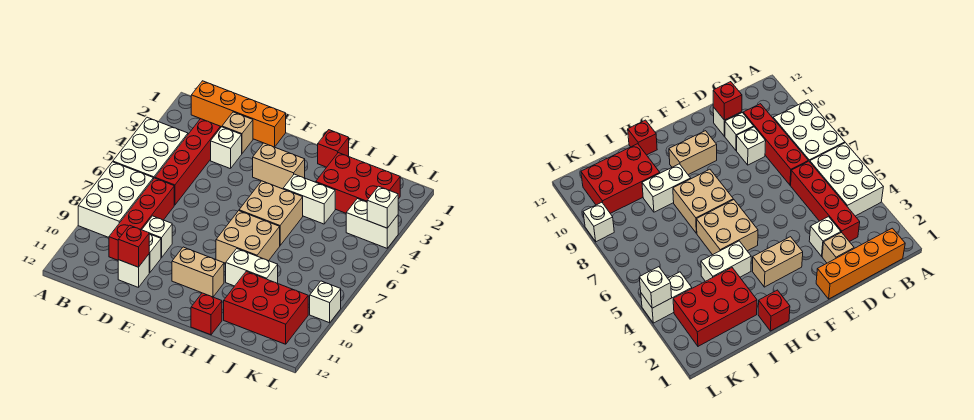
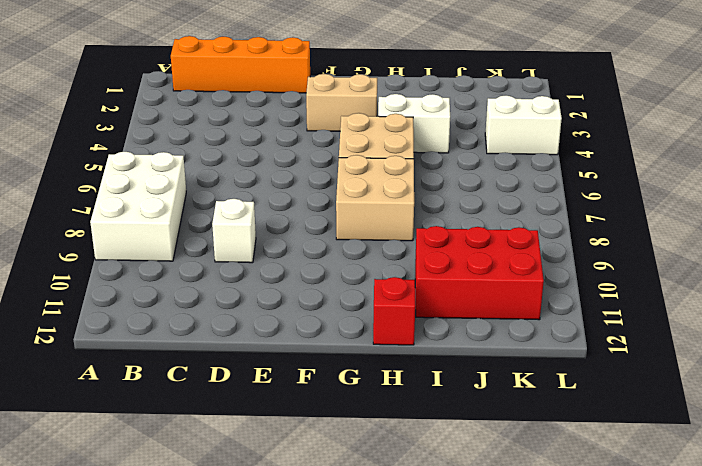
none -> white brick A4:B6 level 1
none -> red brick C3:C6 level 1
none -> red brick C7:C10 level 1

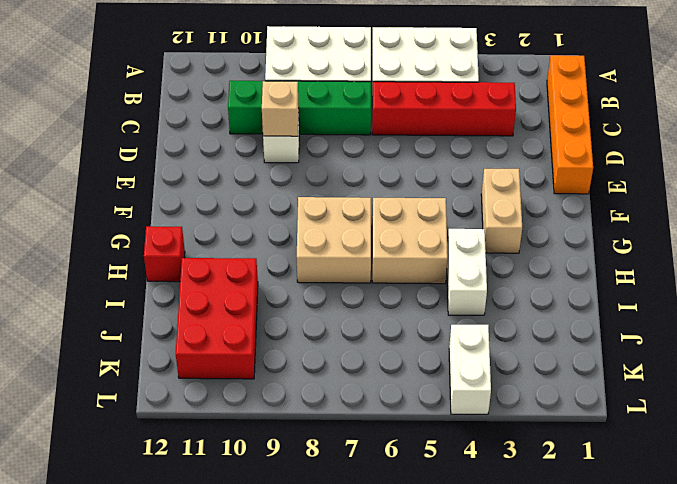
green brick C7:C10 level 1 -> red brick C7:C10 level 1
tan brick D9 level 2 -> tan brick D2 level 1
none -> white brick D3 level 1
none -> white brick D10 level 1
none -> white brick D11 level 1

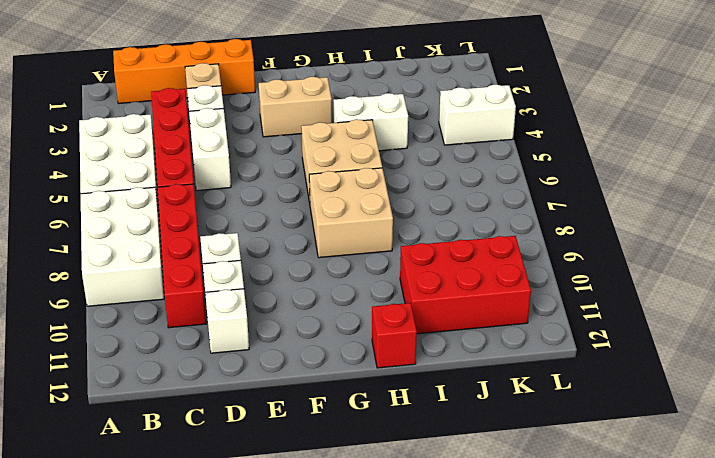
white brick D4:D5 level 1 -> white brick H9:I9 level 1
none -> tan brick F10:G10 level 1
none -> red brick H1 level 1
none -> red brick I2:K3 level 1

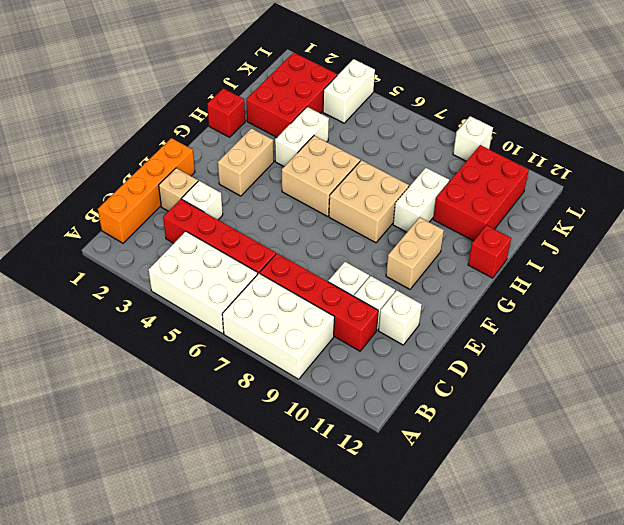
none -> red brick D11 level 2
none -> white brick L4 level 2

